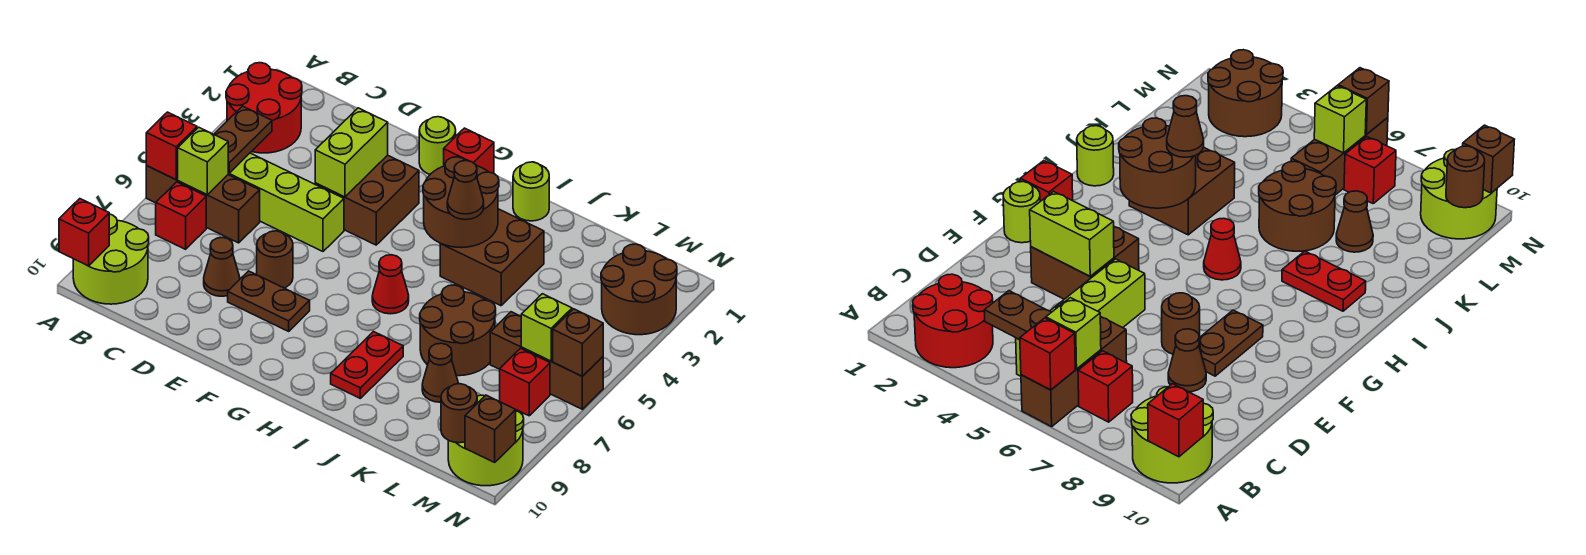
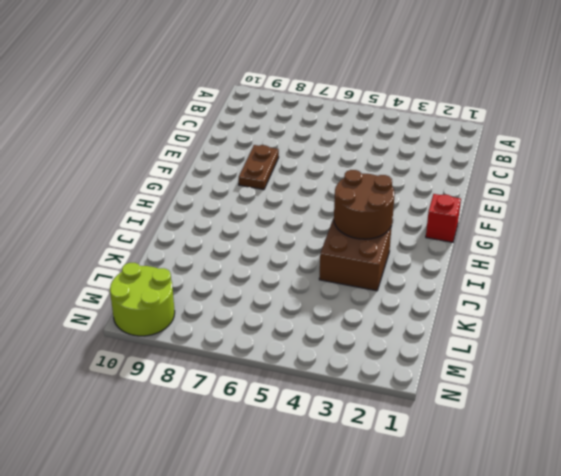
none -> red round brick A2:B3 level 1
none -> brown brick A6:C6 level 1
none -> lime round brick A9:B10 level 1
none -> lime brick B5:E5 level 1

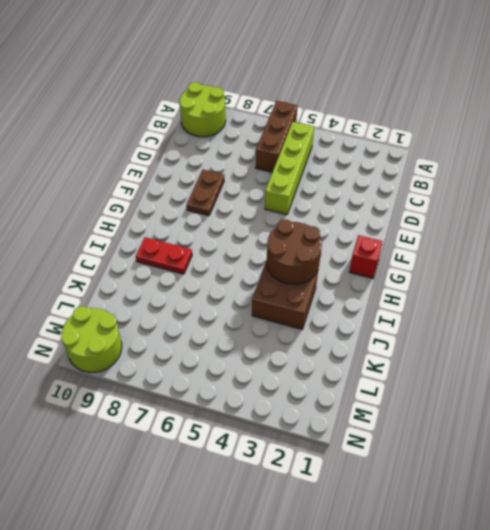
none -> red round brick A2:B3 level 1
none -> red brick B7 level 1
none -> brown cone D8 level 1
none -> brown brick E3:F4 level 1

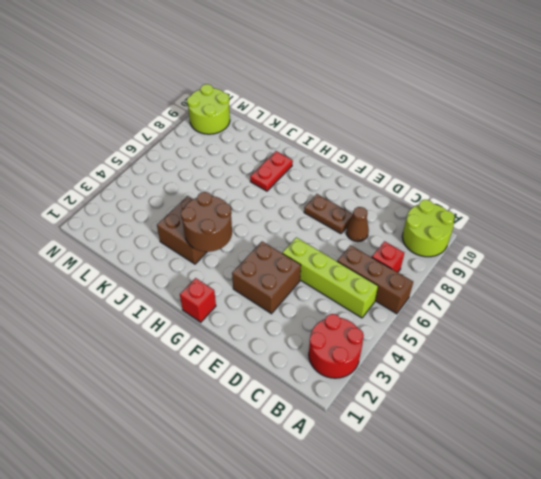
none -> brown round brick E7 level 1
none -> lime round brick F1 level 1
none -> red cone H6 level 1
none -> lime round brick I1 level 1

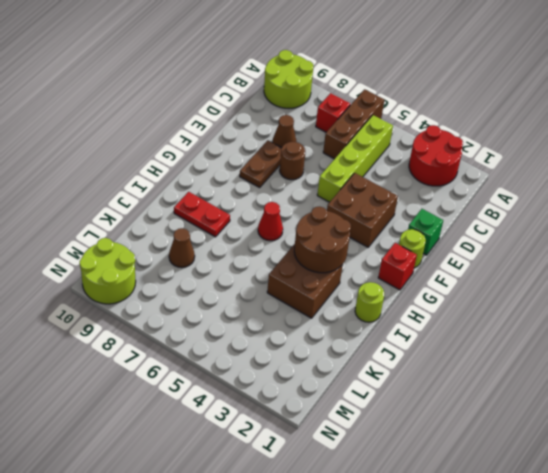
green brick E1 level 1 -> none
none -> brown round brick J6:K7 level 1
none -> brown brick L6:N6 level 1
none -> brown round brick M2:N3 level 1
none -> red brick M7 level 1

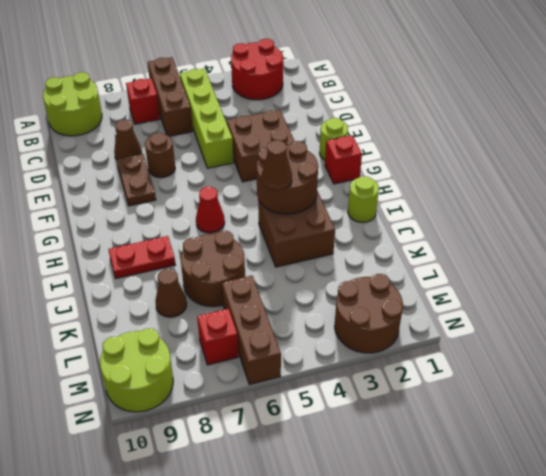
none -> red brick A6 level 2
none -> red brick A10 level 2
none -> brown plate B4:B5 level 2
none -> lime brick B6 level 2

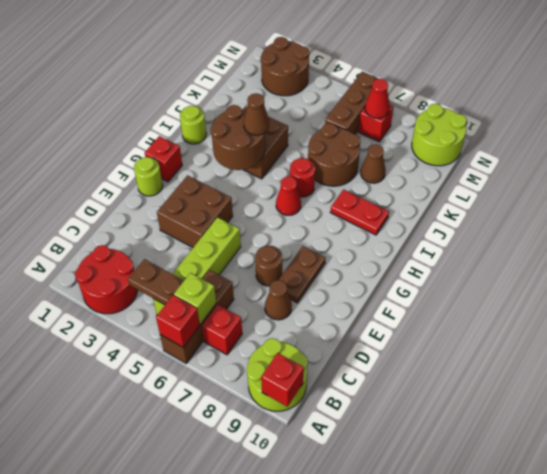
red round brick I6 level 1 -> none
red cone M7 level 2 -> none
none -> lime brick E3:E4 level 2
none -> lime brick M6 level 2
none -> brown round brick M10 level 2
none -> brown brick N6 level 2

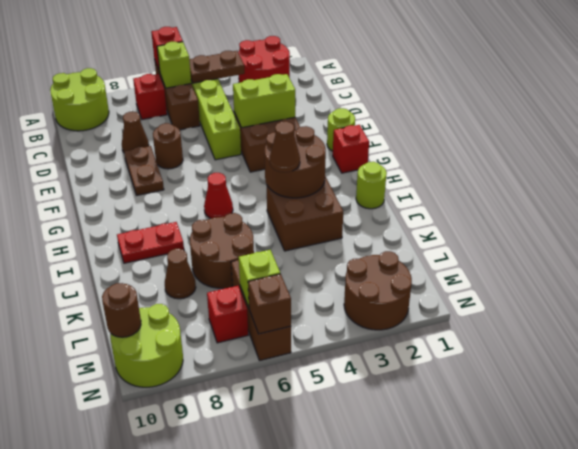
none -> red brick A10 level 2
none -> brown brick N10 level 2

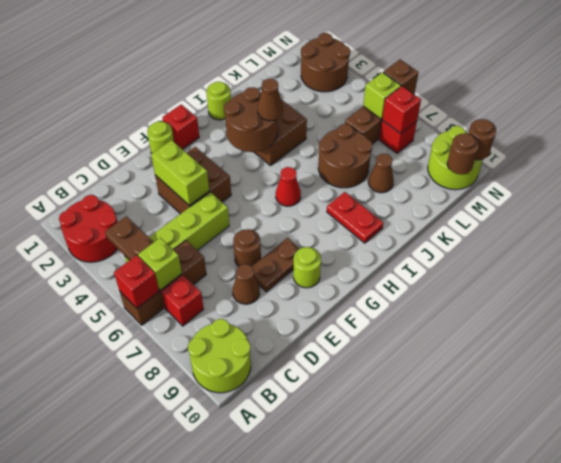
lime round brick F9 level 1 -> none
red brick M7 level 2 -> red brick A10 level 2
brown round brick N10 level 2 -> brown brick N10 level 2

